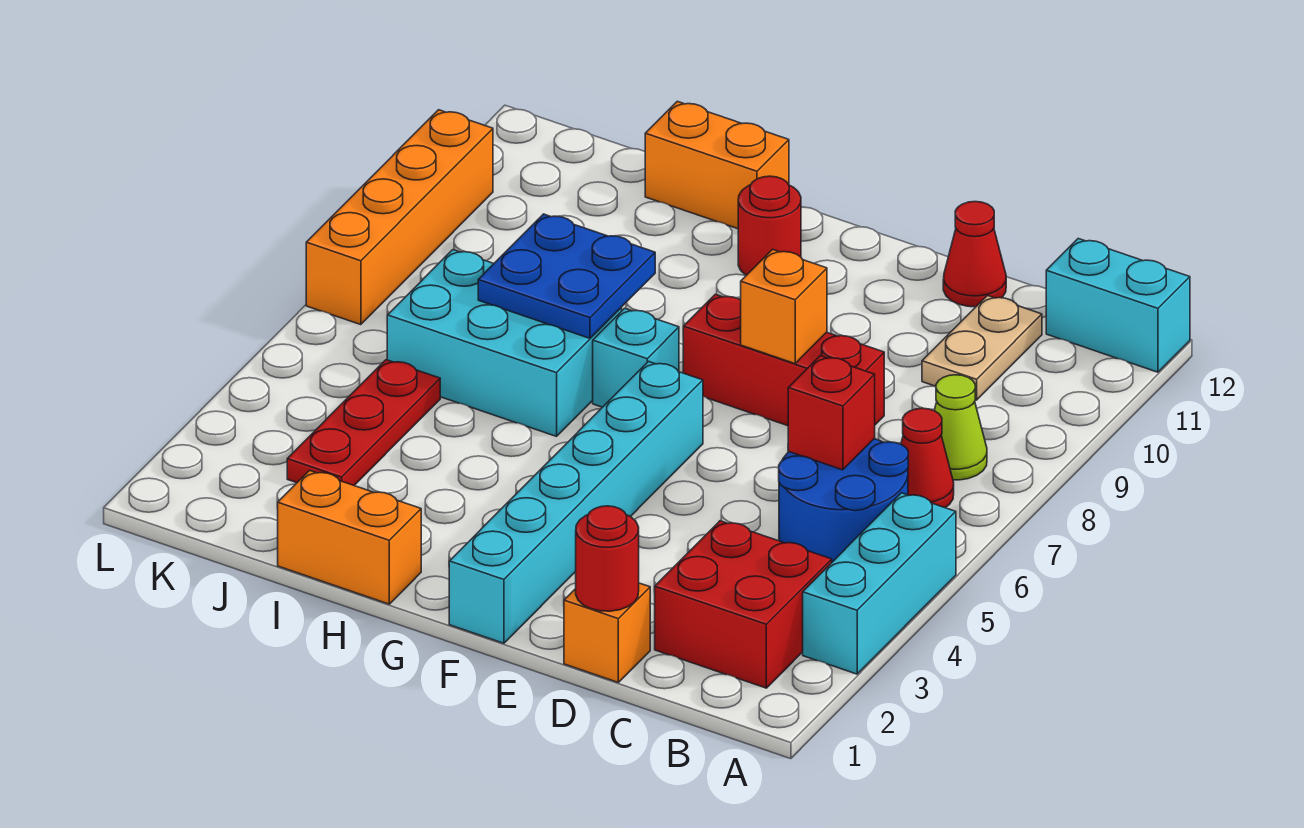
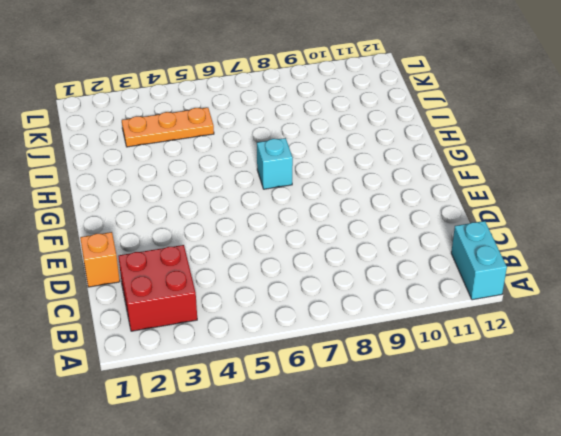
orange plate J3:J5 level 1 -> red plate J3:J5 level 1
none -> cyan brick A3:A5 level 1
none -> blue round brick B5:C6 level 1
none -> red cone B7 level 1

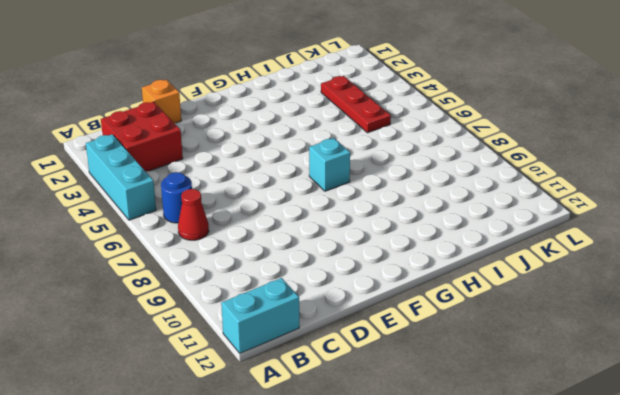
blue round brick B6 level 1 -> blue round brick B5:C6 level 1
none -> lime cone B8 level 1
none -> tan plate C10:C11 level 1
none -> red brick D8:F8 level 1

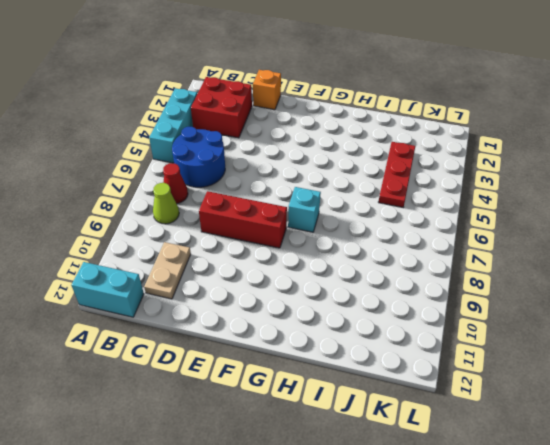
none -> red cone D12 level 1
none -> cyan brick F1:F6 level 1
none -> red round brick G11 level 1

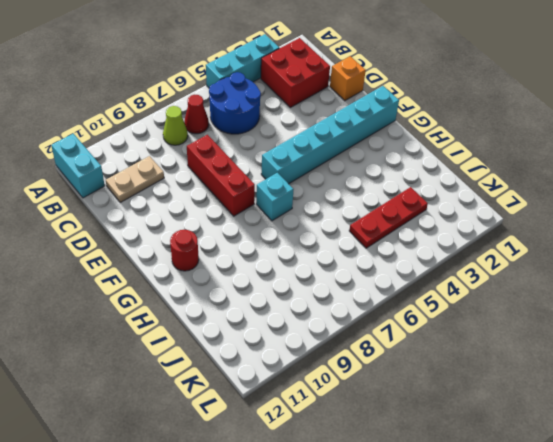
none -> red cone D12 level 1
none -> orange brick H1:I1 level 1
none -> cyan brick H6:J7 level 1

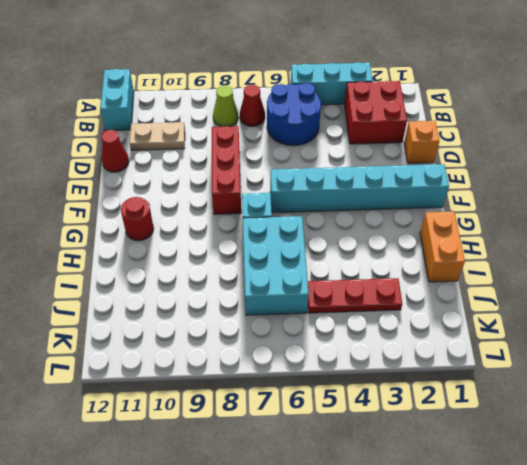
none -> orange brick H12:I12 level 1
none -> orange brick L7:L10 level 1
none -> red brick C6 level 2

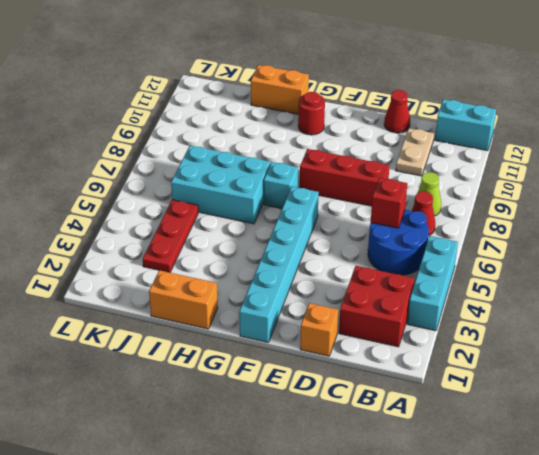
none -> orange brick L7:L10 level 1
none -> red round brick D1 level 2
none -> orange brick E8 level 2

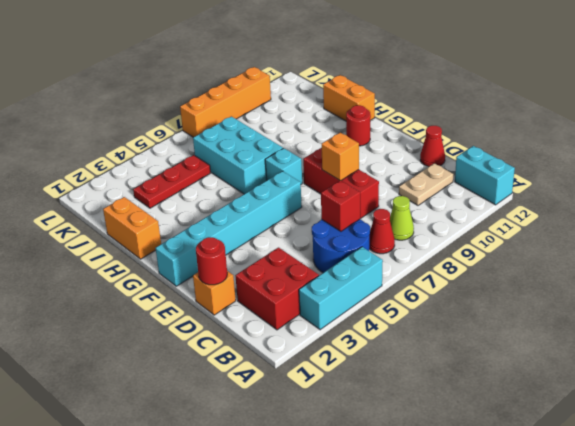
none -> blue plate H7:I8 level 2

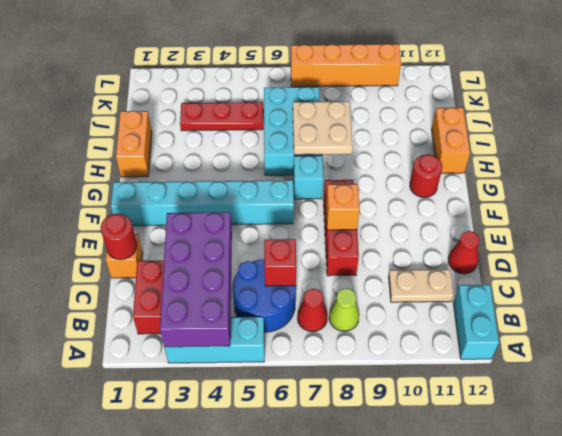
purple brick A3:D4 level 2 -> none
tan plate H7:I8 level 2 -> blue plate H7:I8 level 2

